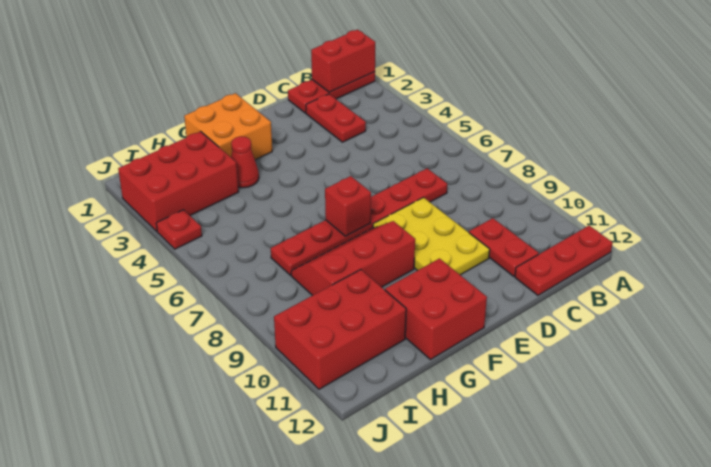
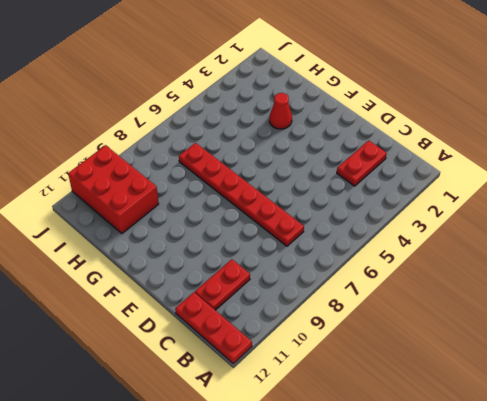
none -> red plate A1:C1 level 1
none -> yellow plate D8:E10 level 1
none -> orange brick F1:G2 level 1

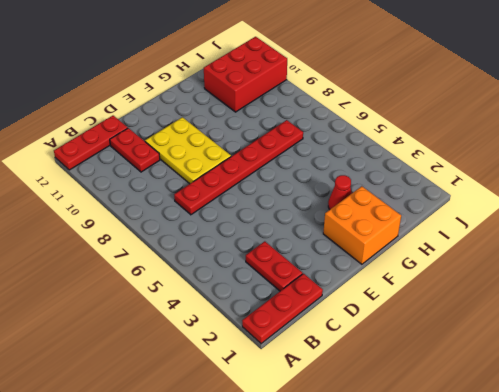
none -> red slope F8:H9 level 1 top 9
none -> red brick F11:G12 level 1
none -> red brick H2:J3 level 1

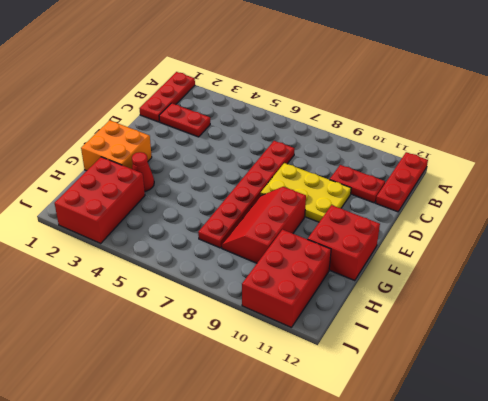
none -> red plate J4 level 1
none -> red brick A1:B1 level 2
none -> red brick F7 level 2

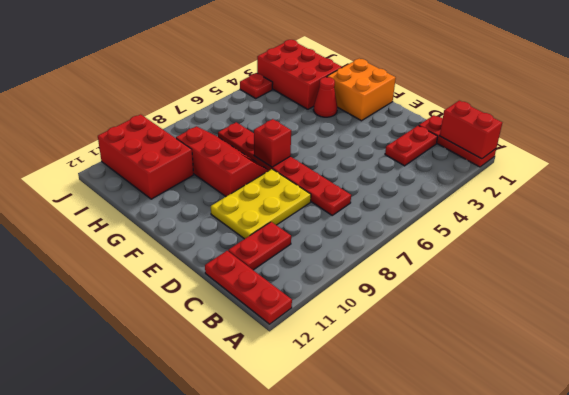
none -> red brick F11:G12 level 1

